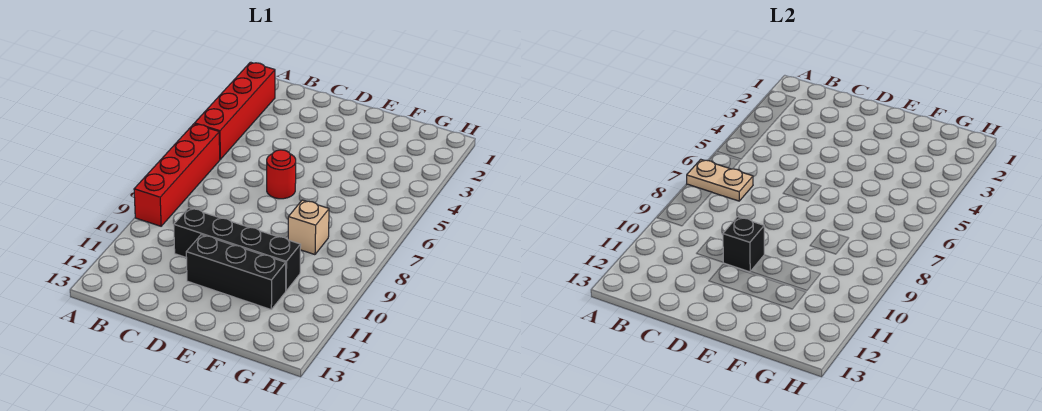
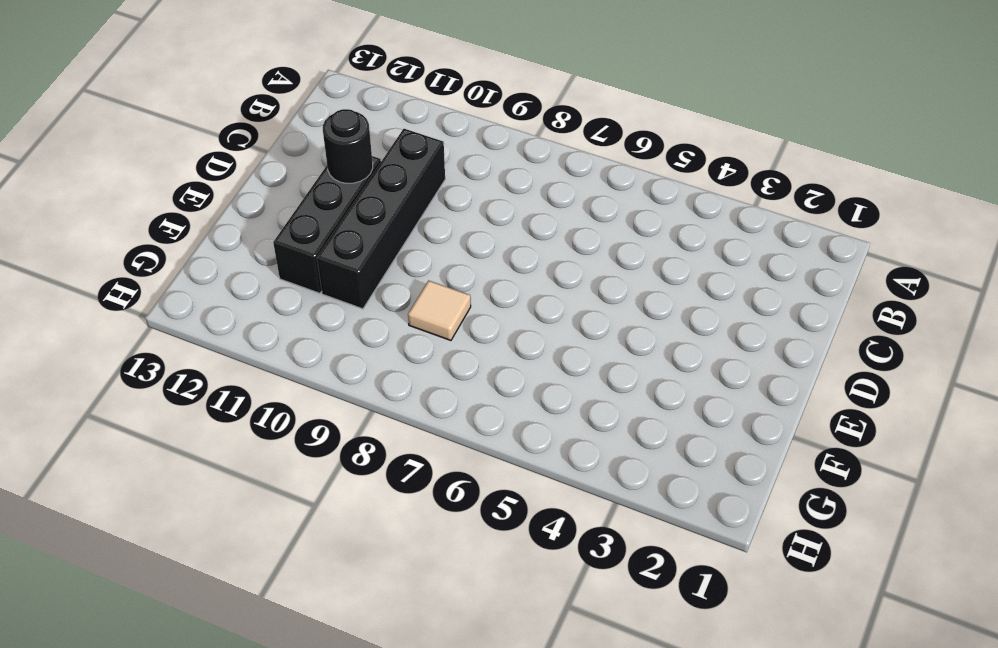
black round brick D11 level 2 -> none
tan tile F8 level 1 -> tan brick F8 level 1
none -> red brick A2:A5 level 1
none -> red brick A6:A9 level 1

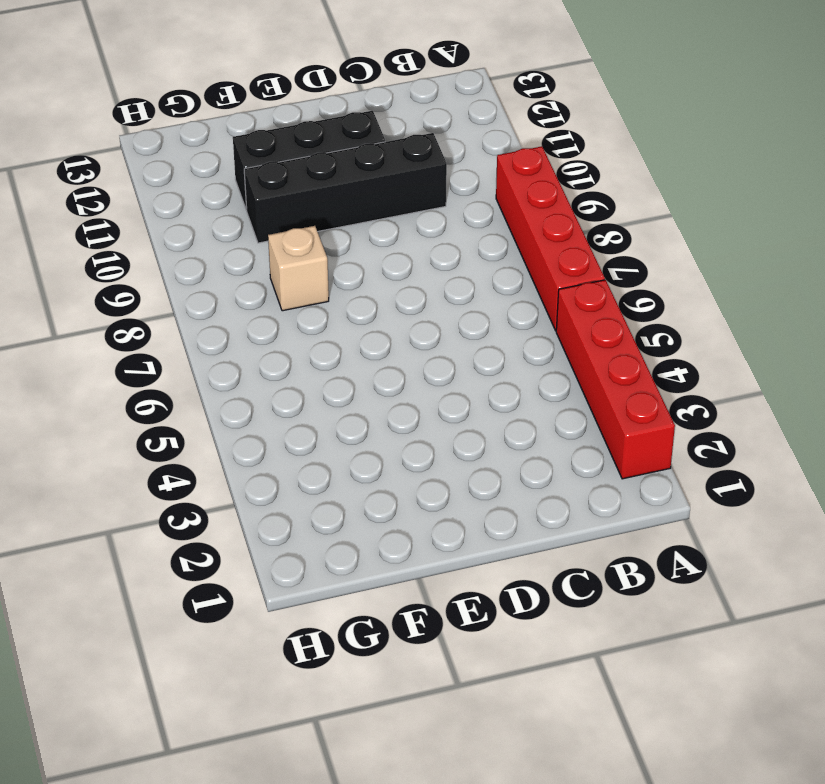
none -> red round brick D6 level 1
none -> tan plate A7:B7 level 2

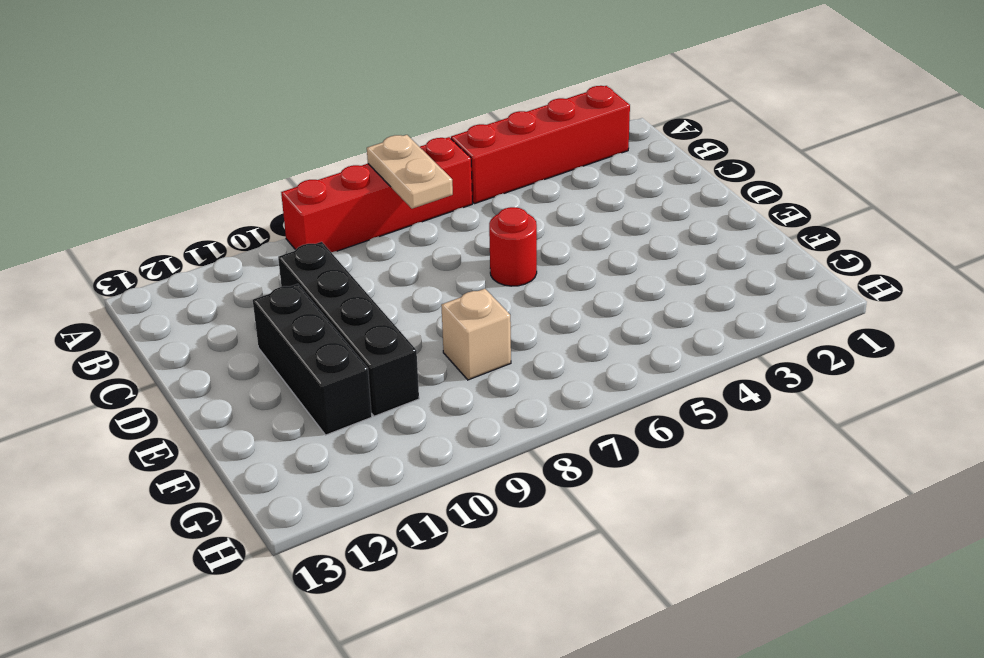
none -> black brick D10 level 2

